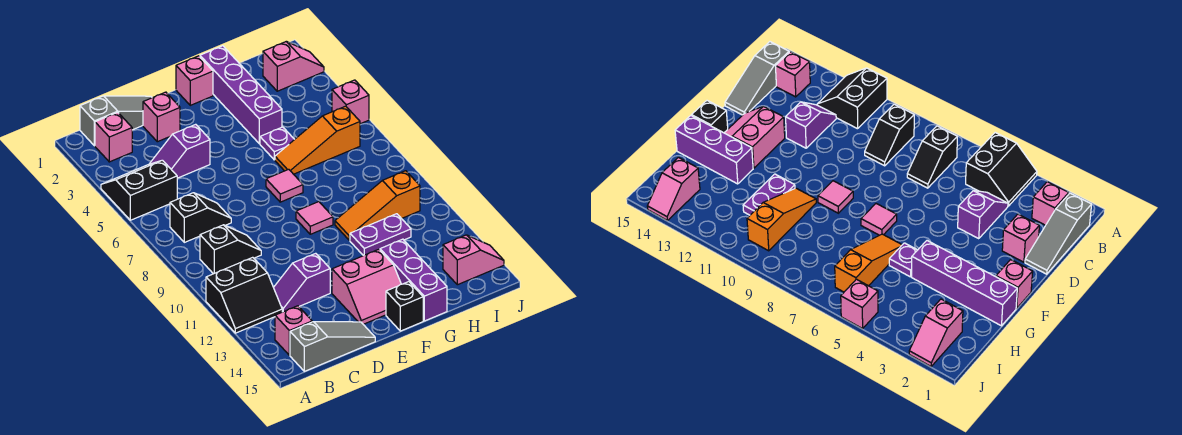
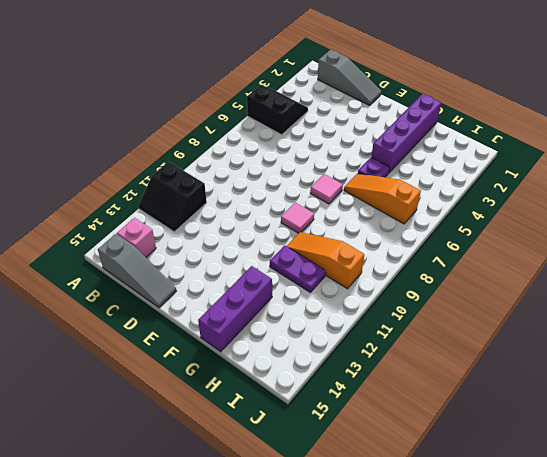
none -> pink brick B2 level 1
none -> black slope B7:C7 level 1 top B
none -> black slope B9:C9 level 1 top B

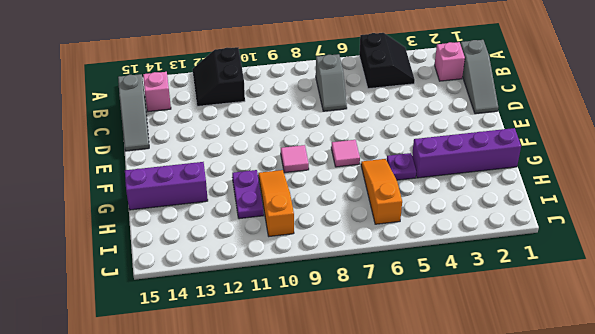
grey slope B7:C7 level 1 top B -> black slope B7:C7 level 1 top B
none -> black slope B9:C9 level 1 top B
none -> purple slope C4:D4 level 1 top D
none -> purple slope C12:D12 level 1 top D

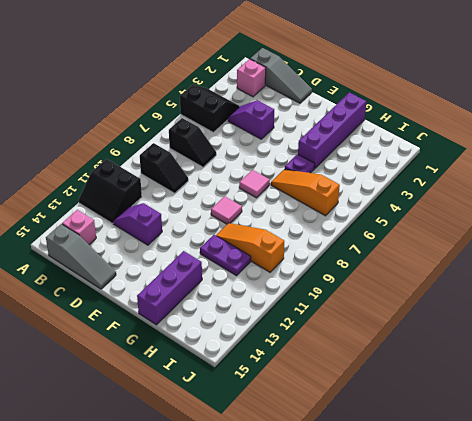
none -> pink brick D2 level 1
none -> pink slope E13:F14 level 1 top 13
none -> pink brick F1 level 1

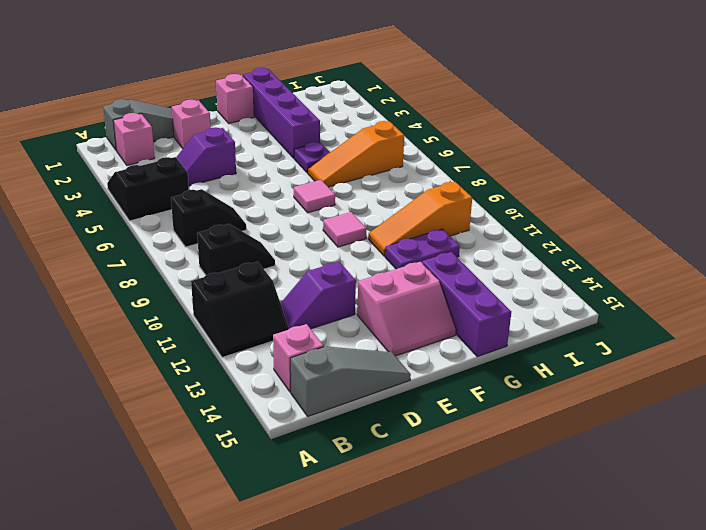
none -> black brick F15 level 1
none -> pink slope I2:J2 level 1 top I
none -> pink slope I14:J14 level 1 top I

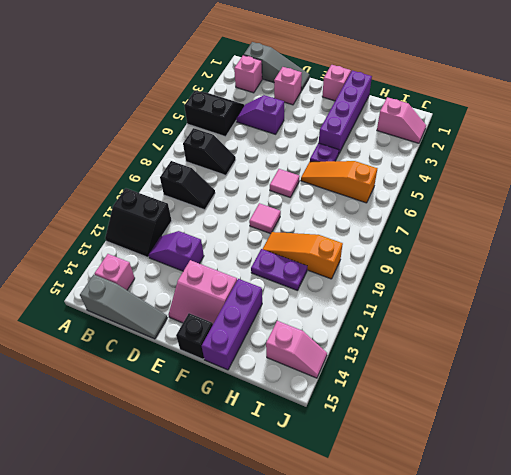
none -> pink brick J5 level 1

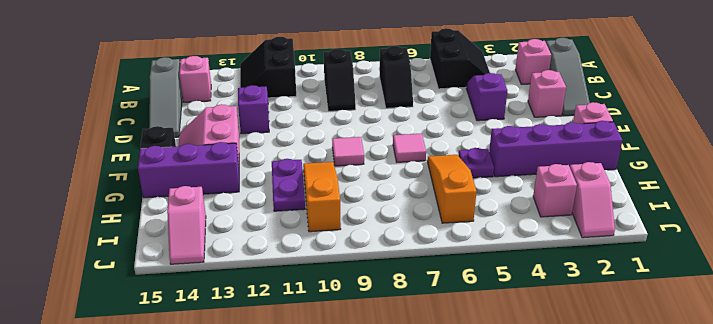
pink brick I3 level 1 -> pink brick J5 level 1

